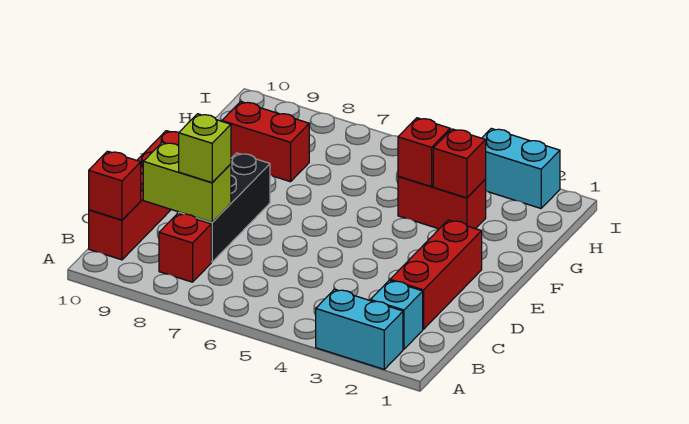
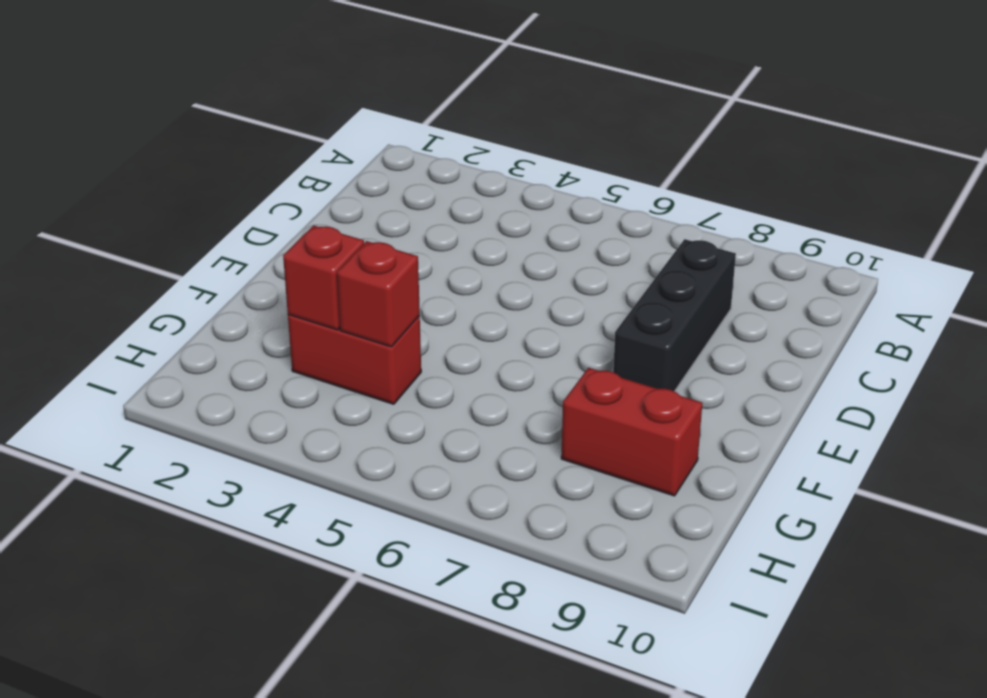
none -> cyan brick A2:A3 level 1
none -> cyan brick B2 level 1
none -> red brick B8 level 1

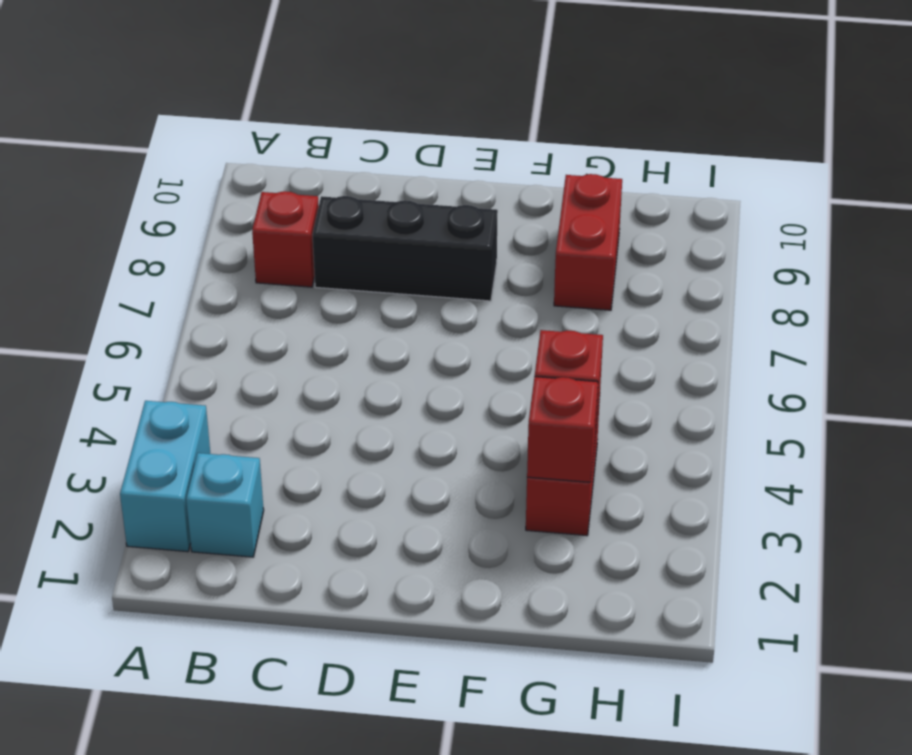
none -> red brick B10:E10 level 1
none -> red brick C2:E2 level 1
none -> cyan brick I2:I3 level 1

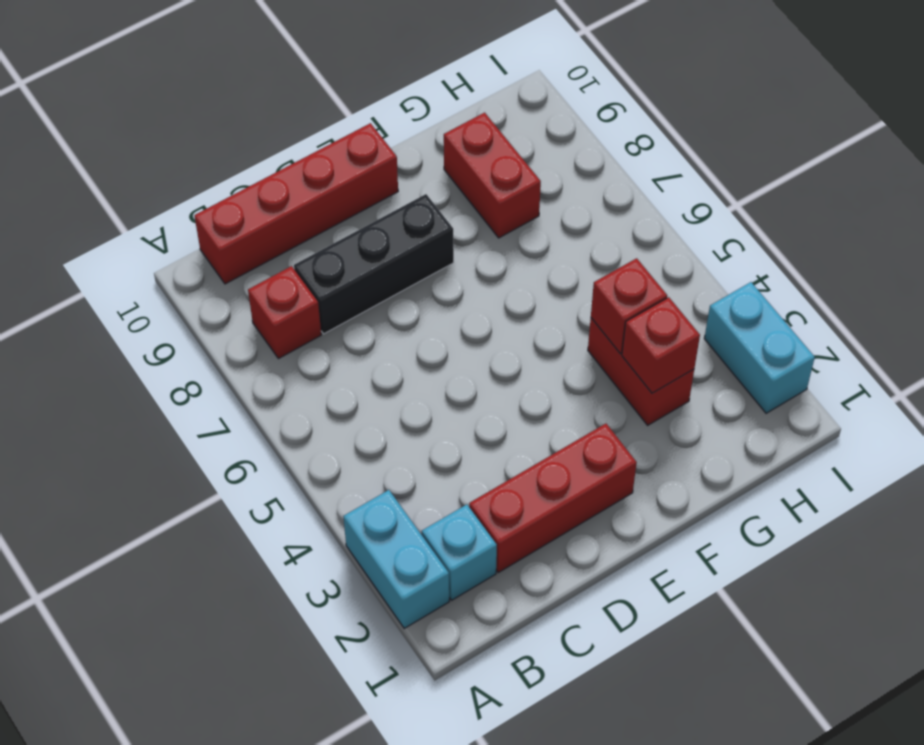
none -> red brick B10 level 2
none -> lime brick C8:C9 level 2
none -> lime brick C8 level 3

